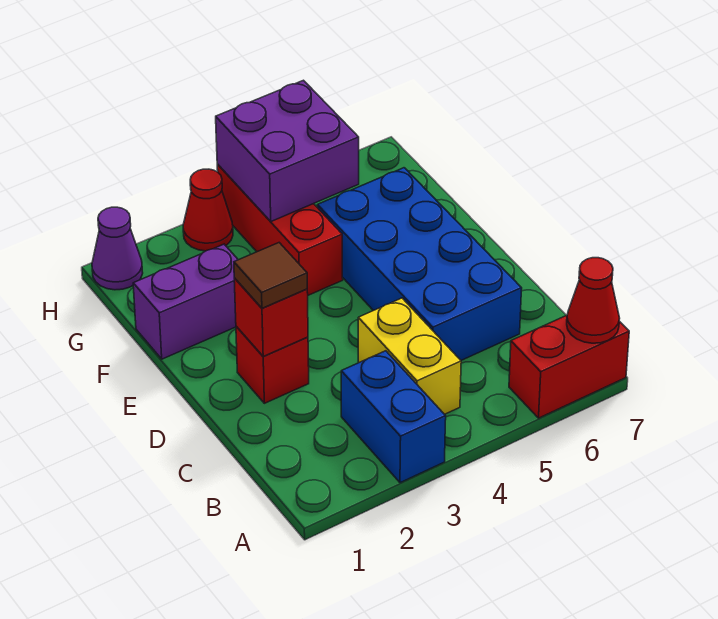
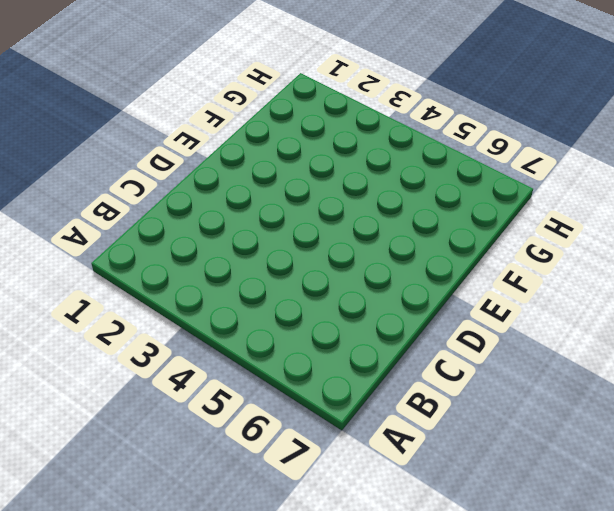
none -> blue brick A3:B3 level 1
none -> red brick A6:A7 level 1
none -> yellow brick B4:C4 level 1

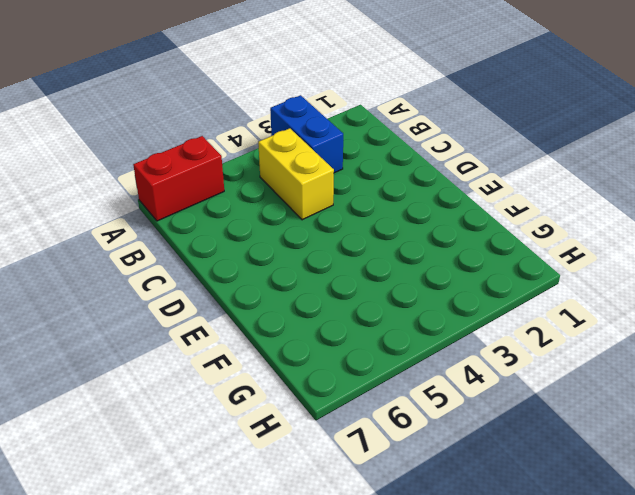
none -> blue brick C5:F6 level 1
none -> red brick D2 level 1
none -> purple brick F1:F2 level 1

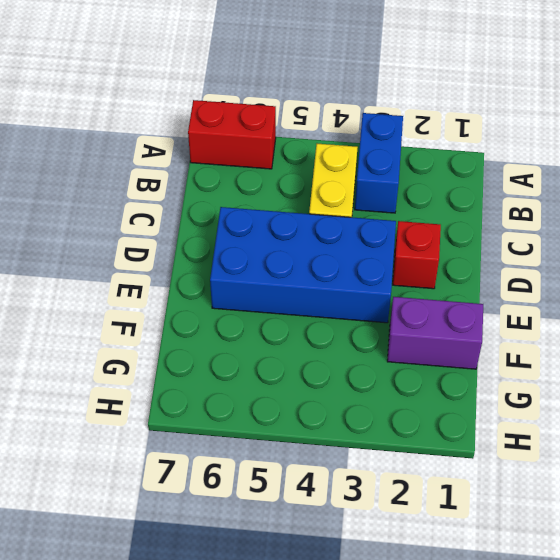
blue brick D3:E6 level 1 -> blue brick C5:F6 level 1
none -> red brick F4:H4 level 1
none -> purple cone H1 level 1
none -> red cone H3 level 1

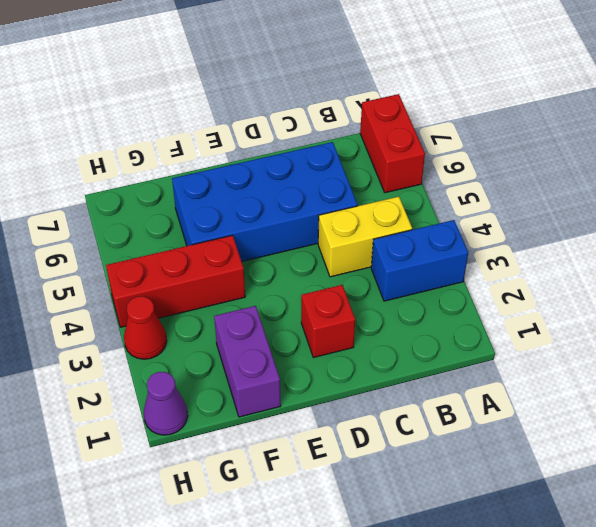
none -> red cone A7 level 2
none -> red brick D2 level 2
none -> purple brick G4:H5 level 2

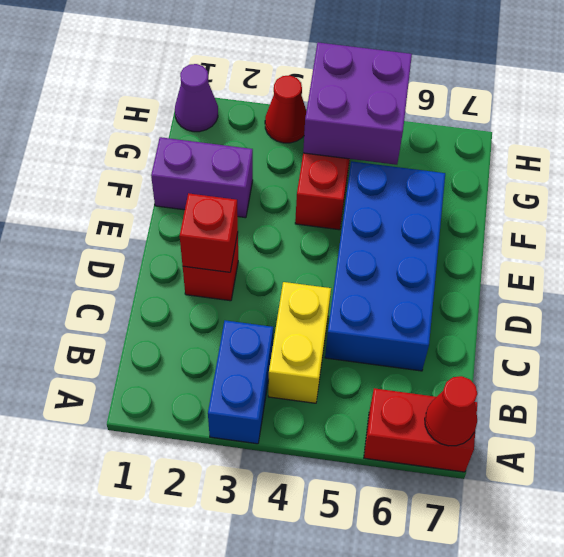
none -> brown tile D2 level 3

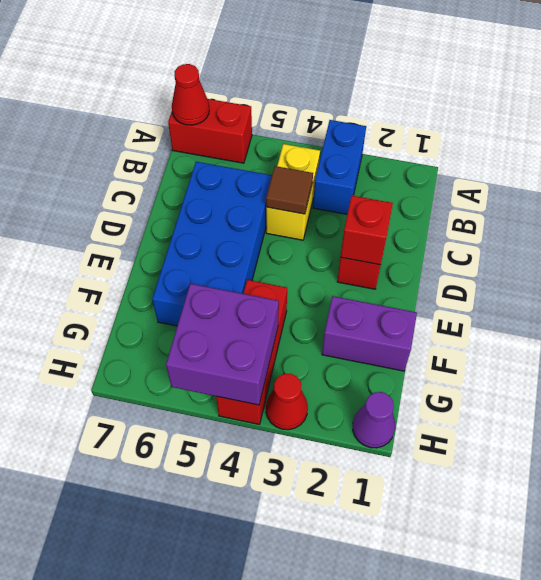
brown tile C4 level 2 -> brown tile D2 level 3

